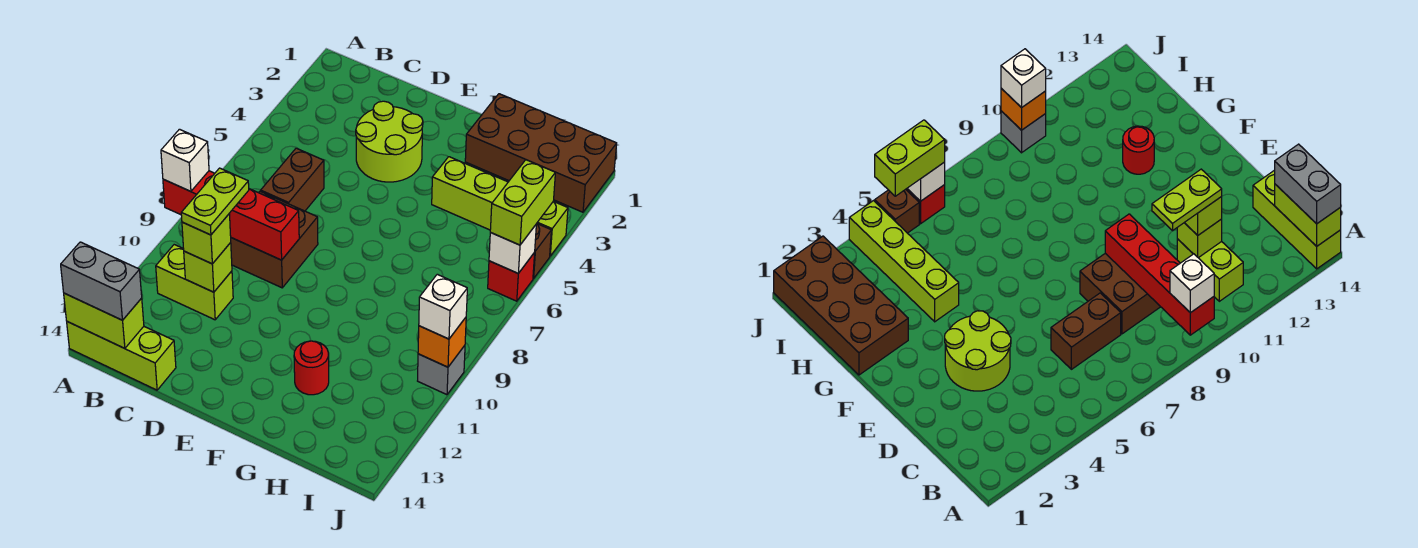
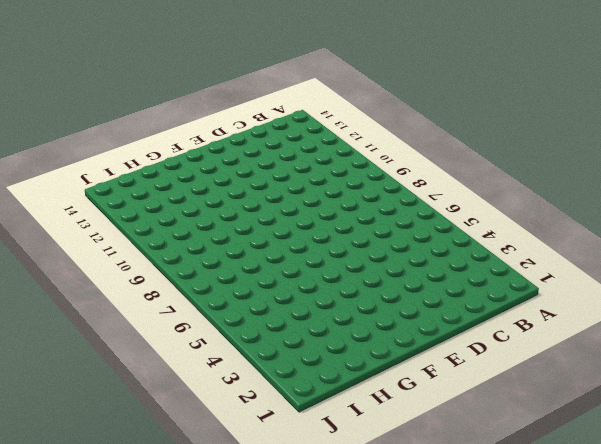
none -> lime brick A14:C14 level 1
none -> lime brick B11:C11 level 1
none -> brown brick C6:C7 level 1

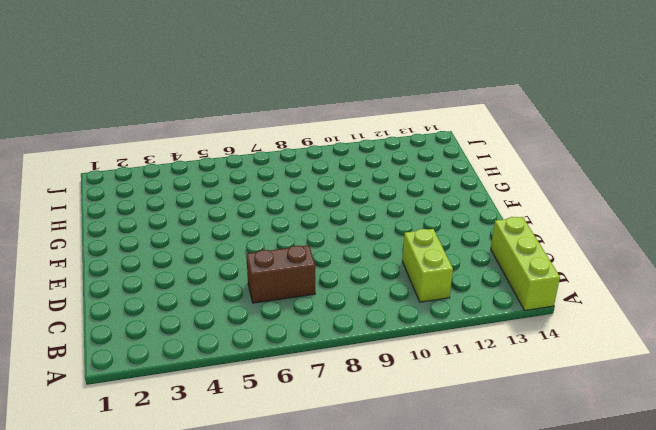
none -> brown brick C8:D9 level 1
none -> lime round brick D3:E4 level 1
none -> brown brick G1:J2 level 1

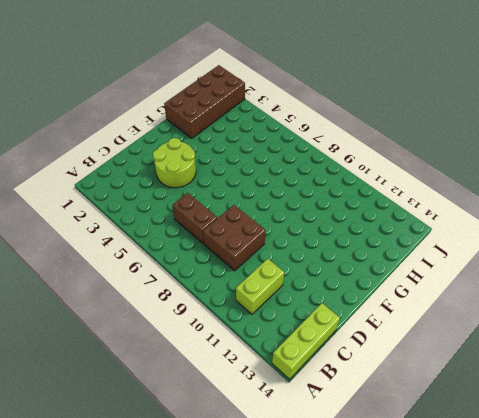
none -> lime brick G4:J4 level 1
none -> red round brick G12 level 1
none -> brown brick J5 level 1

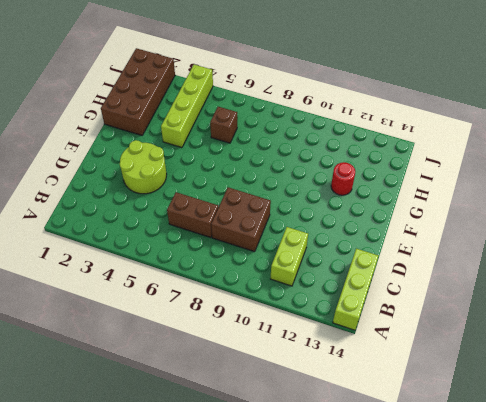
brown brick H6 level 1 -> brown brick J5 level 1
none -> red brick J6 level 1
none -> grey brick J10 level 1
none -> red brick A9:D9 level 2

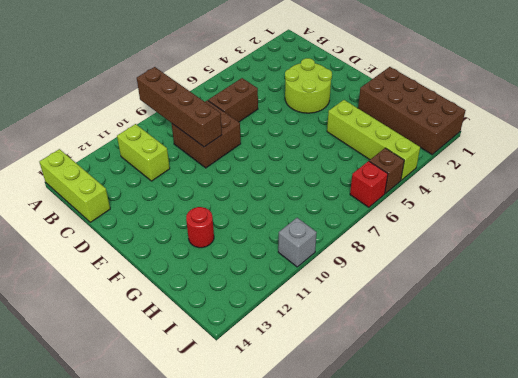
brown brick A9:D9 level 2 -> red brick A9:D9 level 2
none -> lime brick A14:B14 level 2
none -> lime brick C11 level 2
none -> white brick J6 level 2

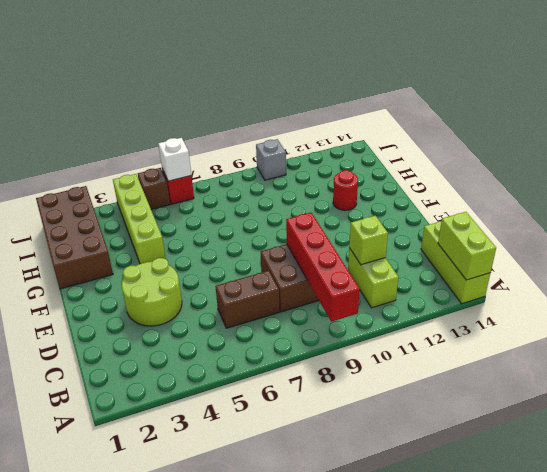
none -> orange brick J10 level 2
none -> white brick A9 level 3
none -> grey brick A14:B14 level 3

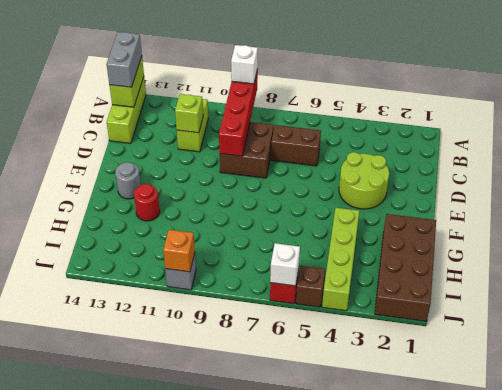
grey round brick F13 level 1 -> none
none -> lime brick C11 level 3
none -> lime brick J5:J6 level 3
none -> white brick J10 level 3

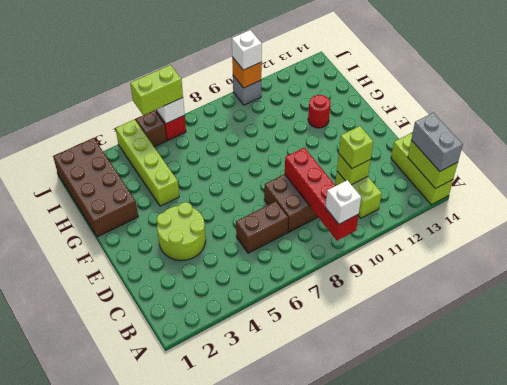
none -> lime plate C10:C11 level 4

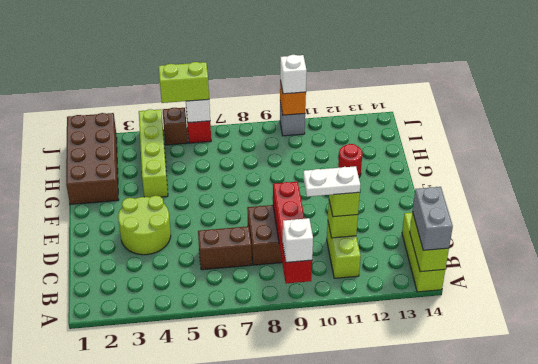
white plate C10:C11 level 4 -> lime plate C10:C11 level 4

